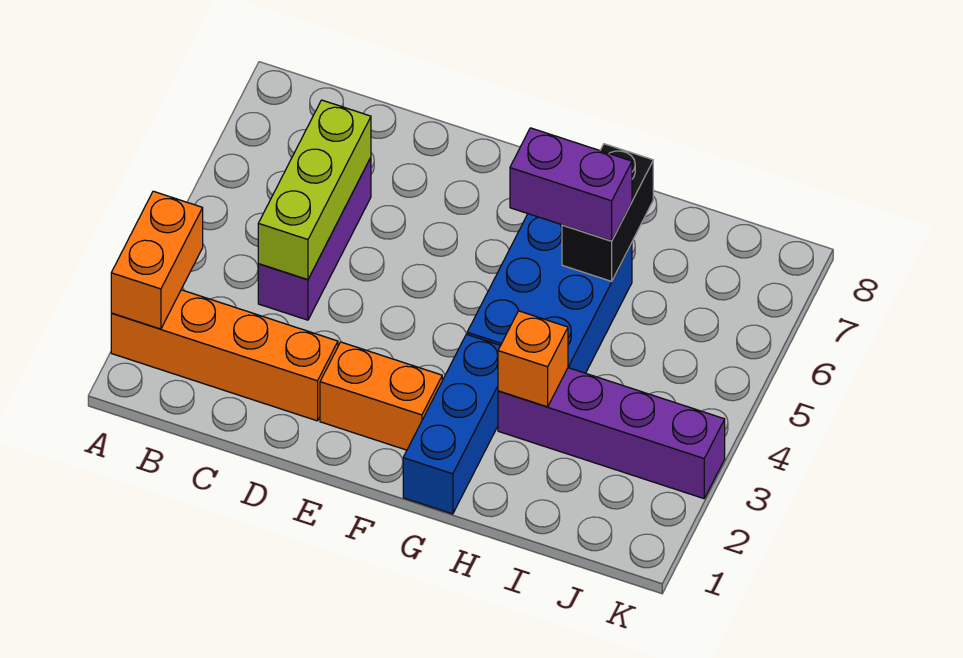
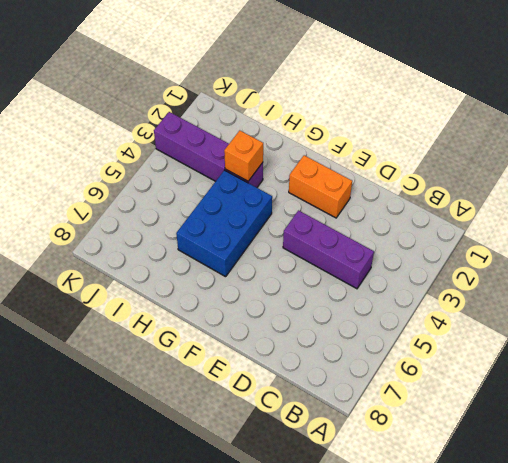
purple brick C4:E4 level 1 -> purple brick C4:C6 level 1
none -> orange brick A2:D2 level 1
none -> blue brick G1:G3 level 1

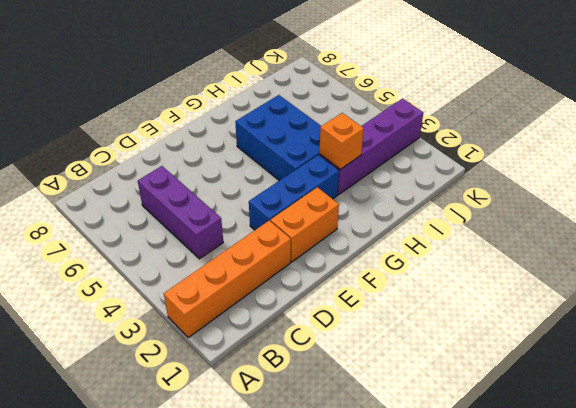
blue brick E3:G3 level 1 -> blue brick G1:G3 level 1
none -> orange brick A2:A3 level 2
none -> lime brick C4:C6 level 2

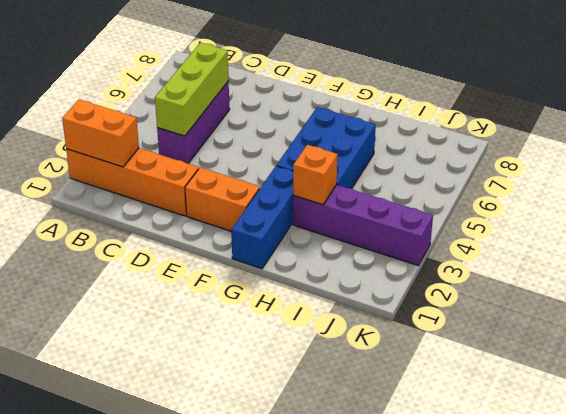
orange brick A2:B2 level 2 -> orange brick A2:A3 level 2
none -> black brick H6:H7 level 2
none -> purple brick G6:H6 level 3

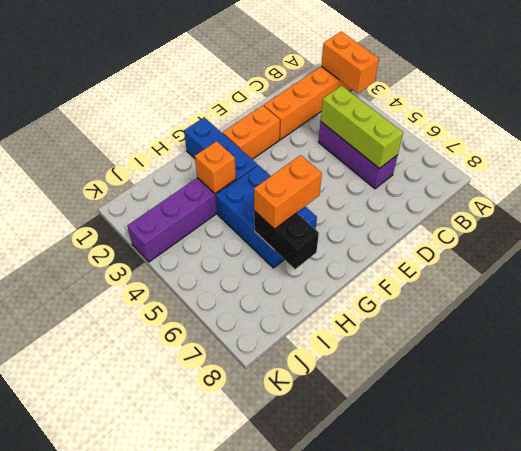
orange brick G6:H6 level 3 -> purple brick G6:H6 level 3

